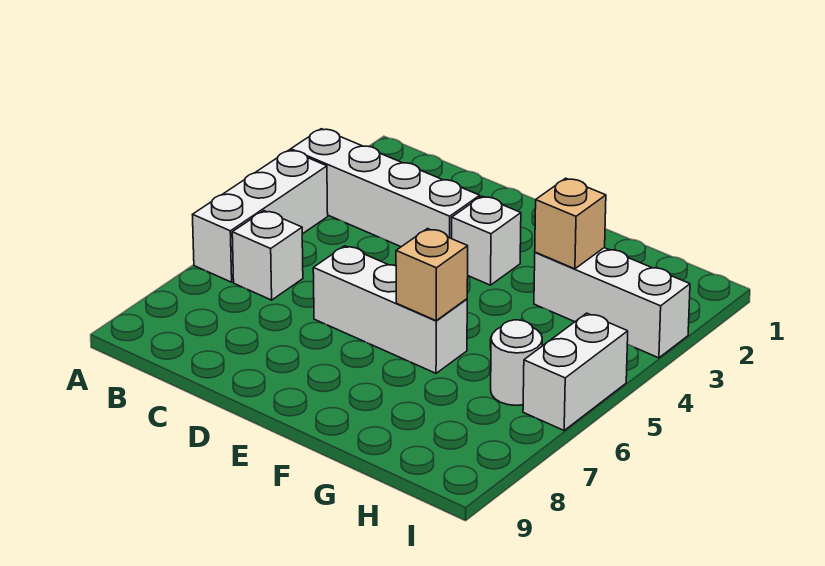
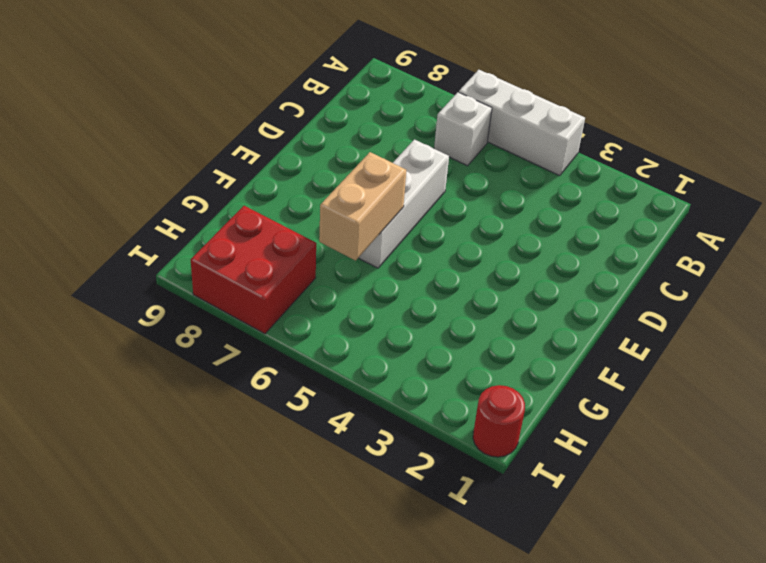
tan brick F6:G6 level 2 -> tan brick F6 level 2
red brick H7:I8 level 1 -> none
red round brick I1 level 1 -> none
none -> white brick A3:D3 level 1
none -> white brick E3 level 1

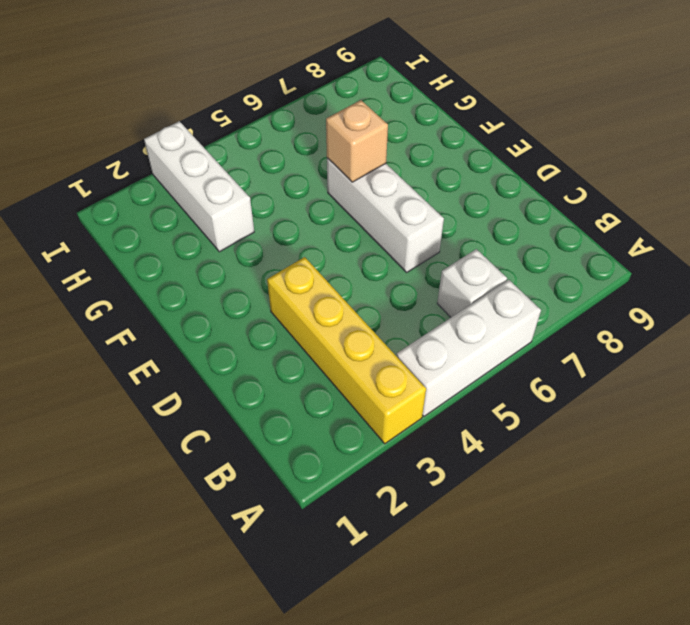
yellow brick A3:D3 level 1 -> white brick A3:D3 level 1
none -> white brick E3 level 1
none -> white round brick H6 level 1

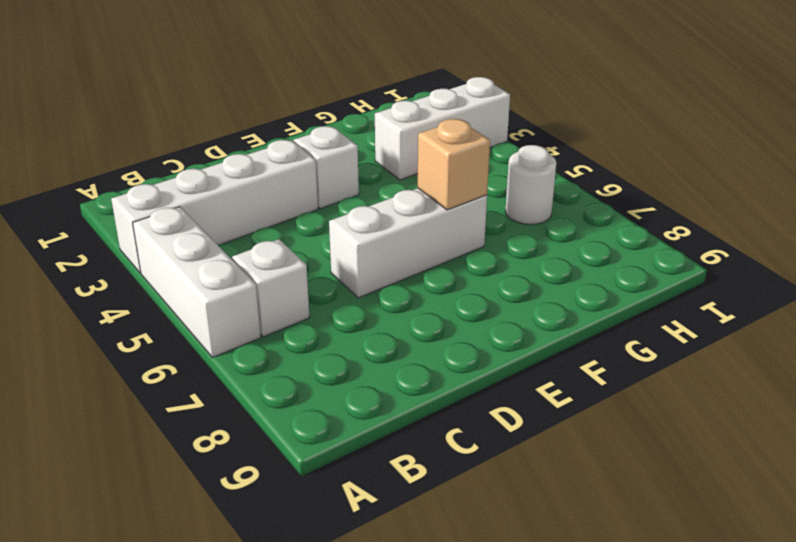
none -> white brick I5:I6 level 1
none -> tan brick G3 level 2

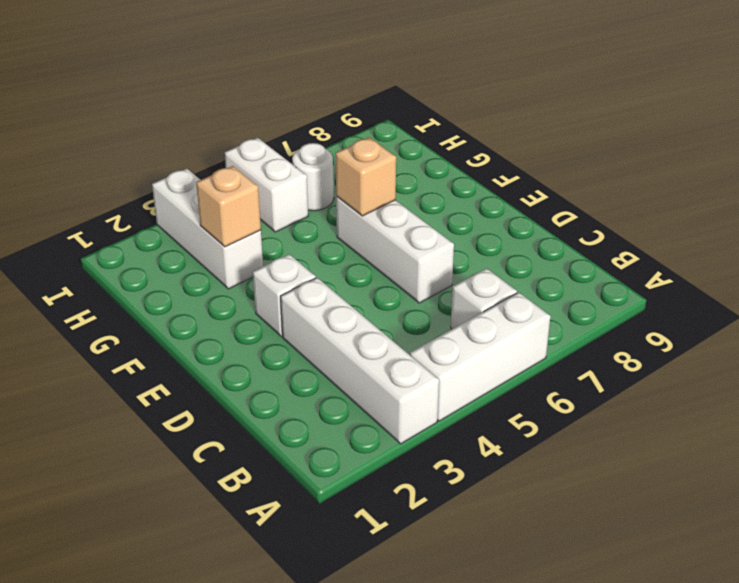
white brick H5:I5 level 1 -> white brick I5:I6 level 1

